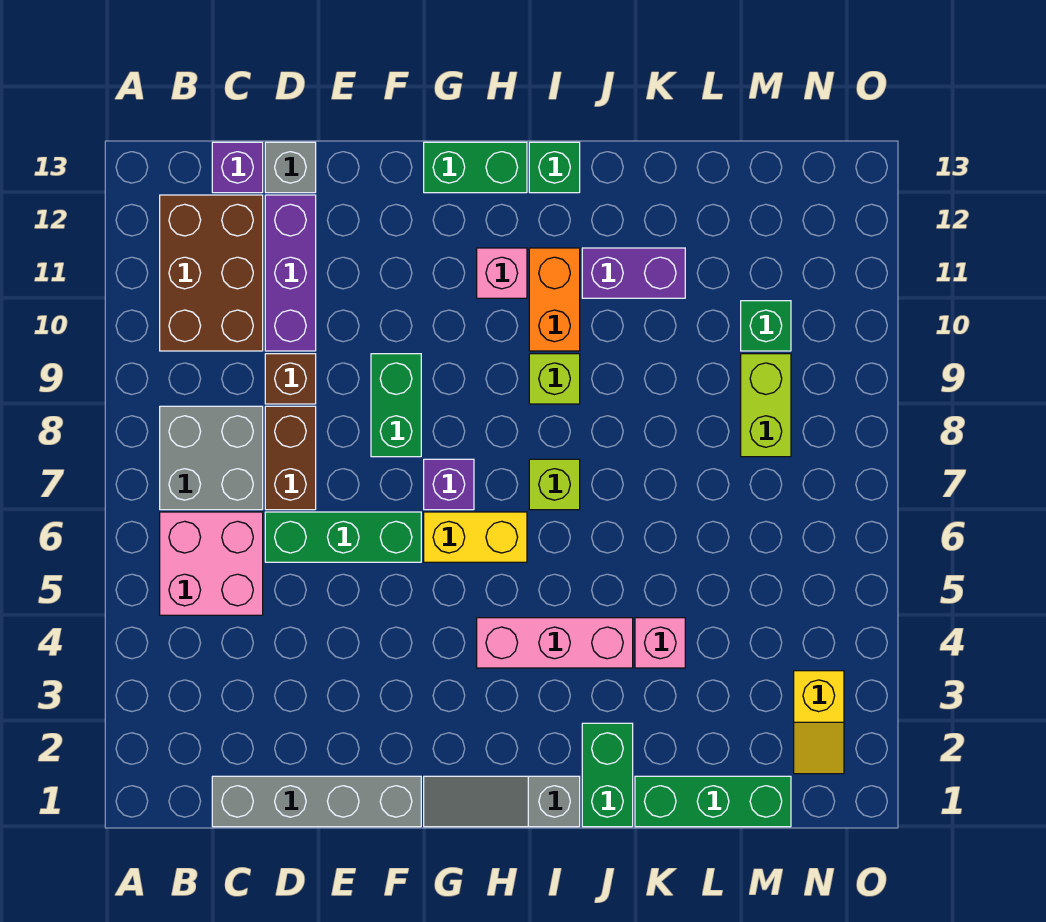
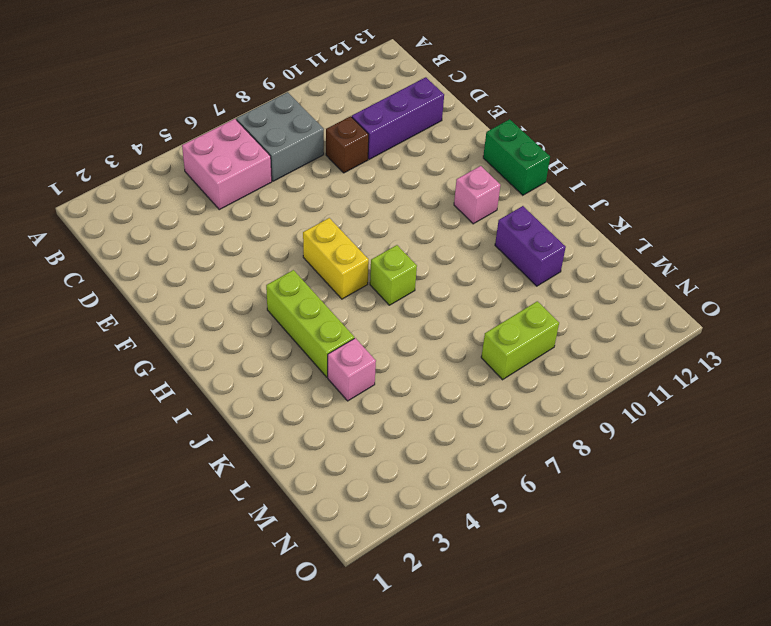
lime brick H4:J4 level 1 -> pink brick H4:J4 level 1
none -> brown brick B10:C12 level 1
none -> grey brick C1:F1 level 1
none -> purple brick C13 level 1

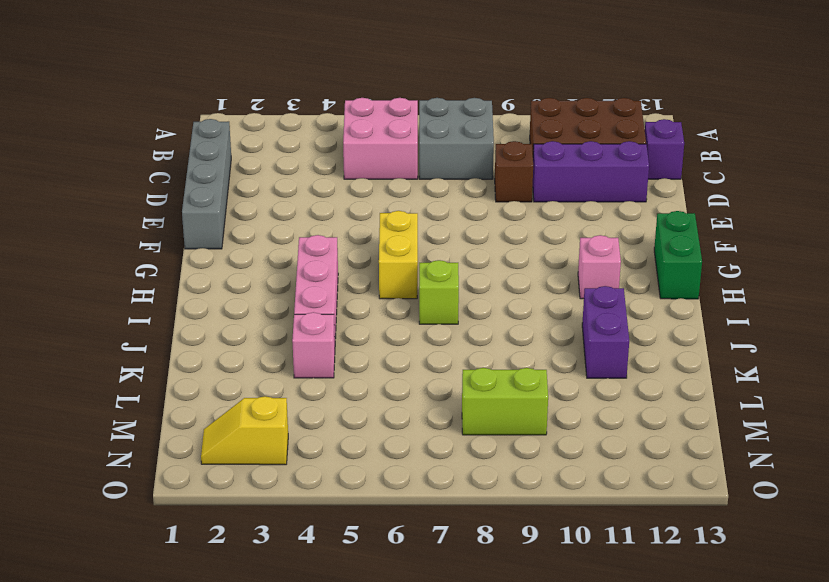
none -> green brick D6:F6 level 1
none -> brown brick D7:D8 level 1
none -> grey brick D13 level 1

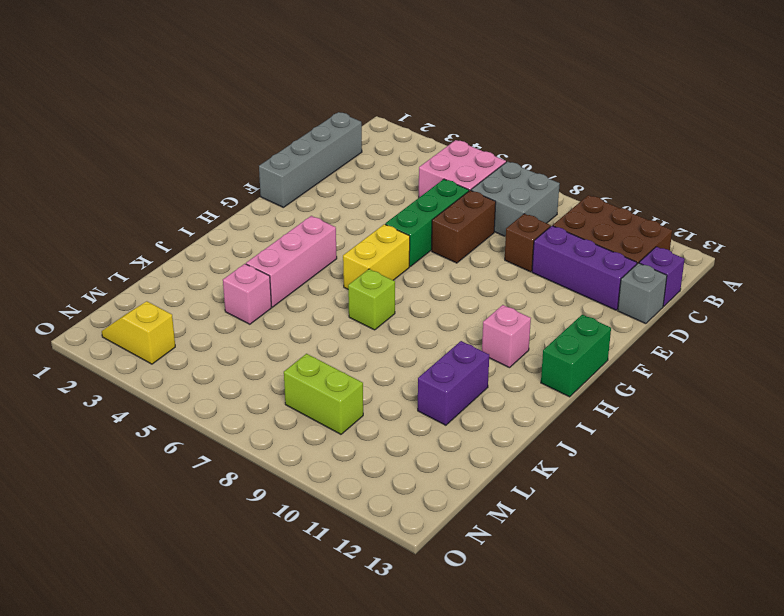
brown brick D7:E7 level 1 -> brown brick D7:D8 level 1
none -> green brick F8:F9 level 1
none -> grey slope G1:I1 level 1 top I
none -> purple brick G7 level 1

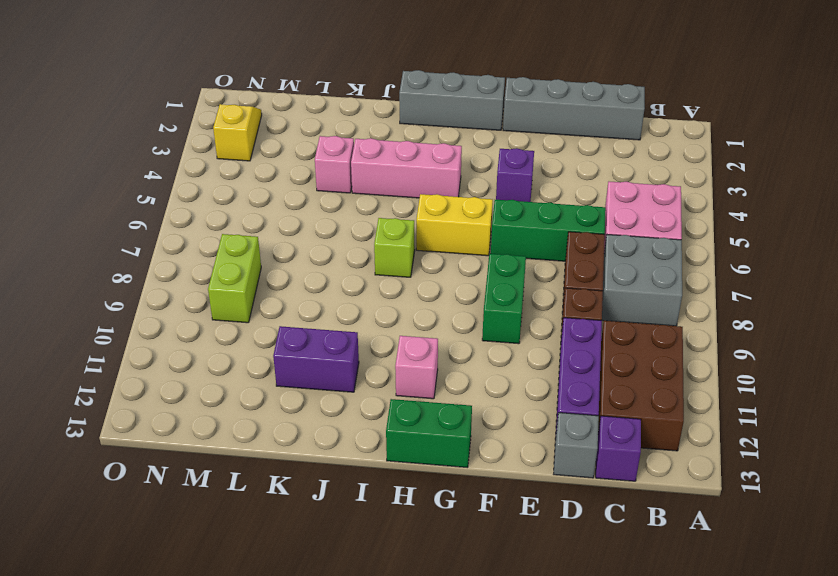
purple brick F4 level 1 -> purple brick G7 level 1
grey brick G1:I1 level 1 -> grey slope G1:I1 level 1 top I
none -> lime brick I9 level 1
none -> orange brick I10:I11 level 1
none -> green brick I13 level 1

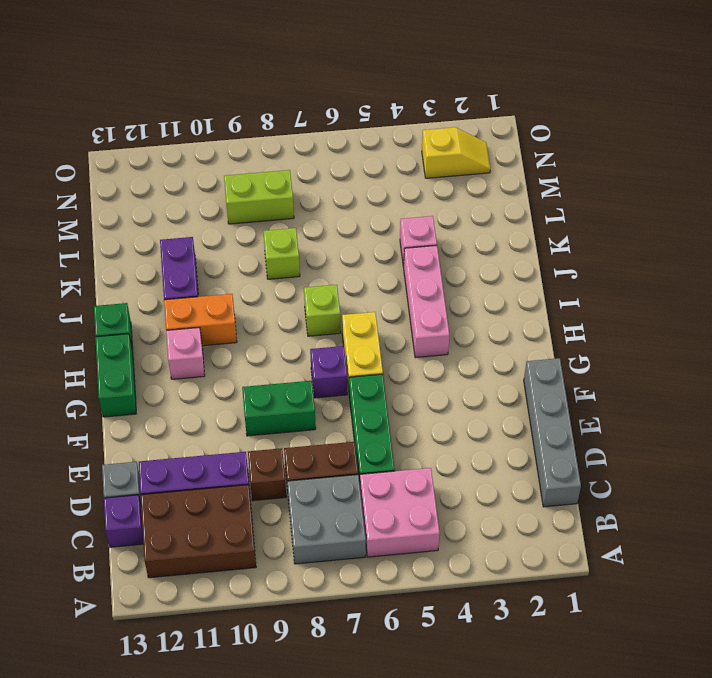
lime brick K8 level 1 -> lime brick I9 level 1
none -> grey slope G1:I1 level 1 top I
none -> green brick J1:J2 level 1
none -> green brick K1:M1 level 1

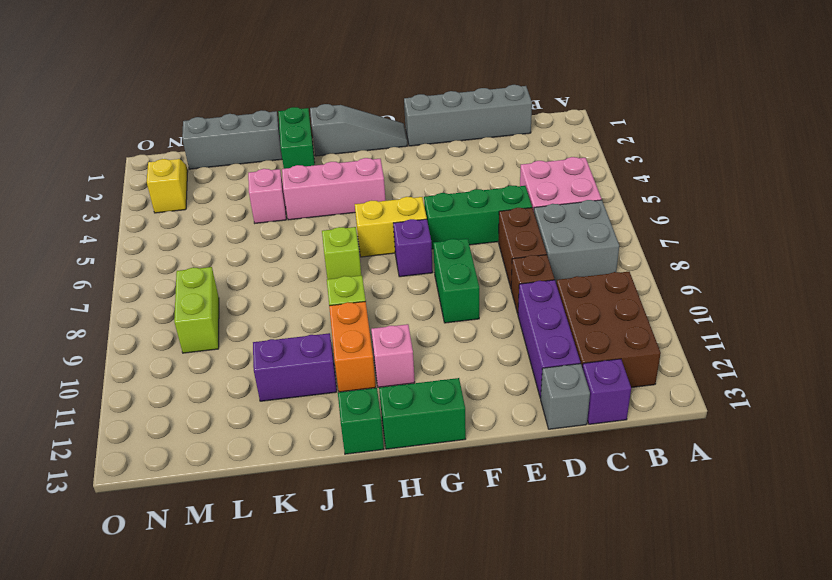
grey brick K1:M1 level 1 -> green brick K1:M1 level 1
none -> green brick M10 level 1

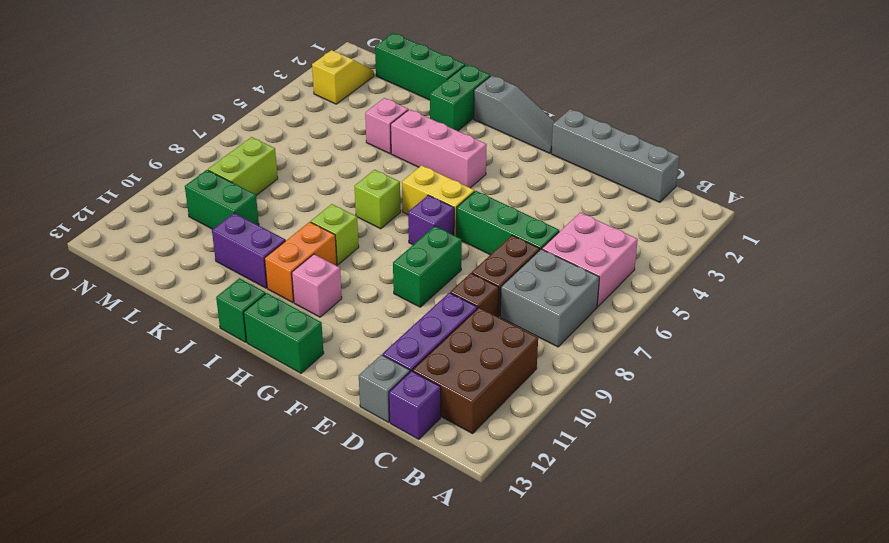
green brick L10:M10 level 1 -> green brick M10 level 1

